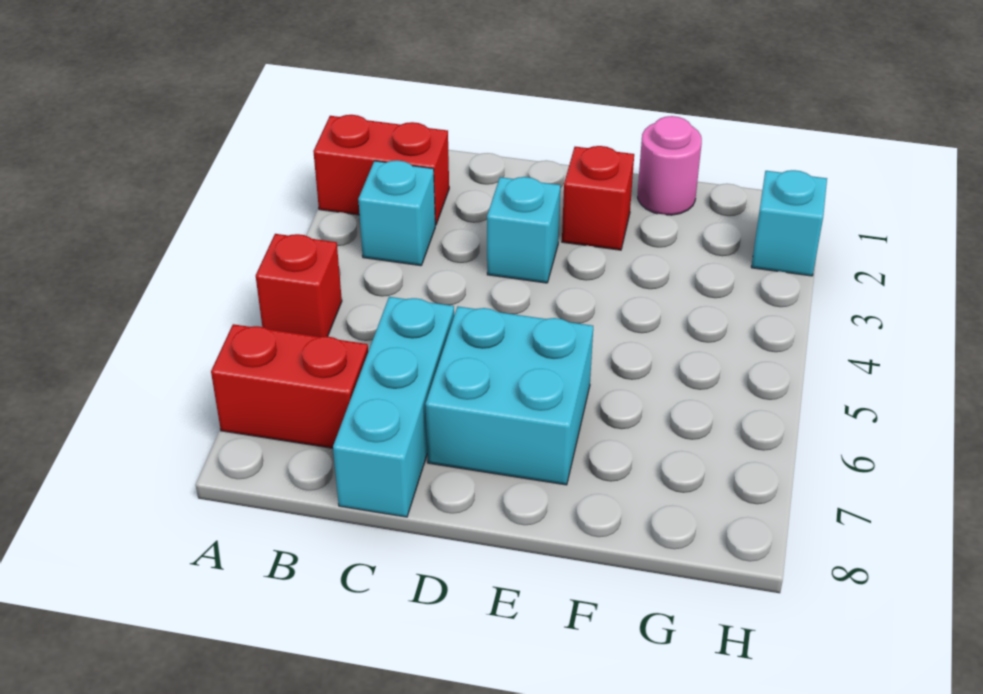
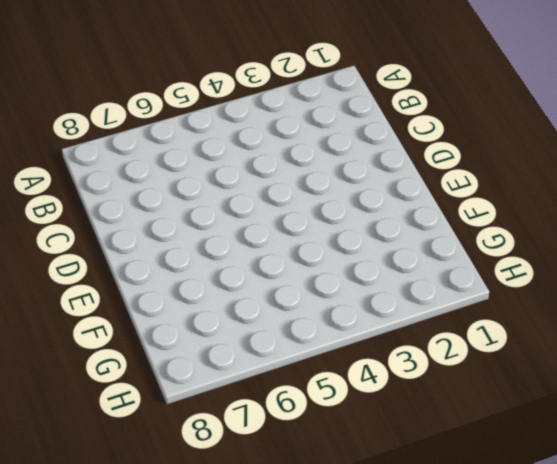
none -> red brick A2:B2 level 1
none -> red brick A5 level 1

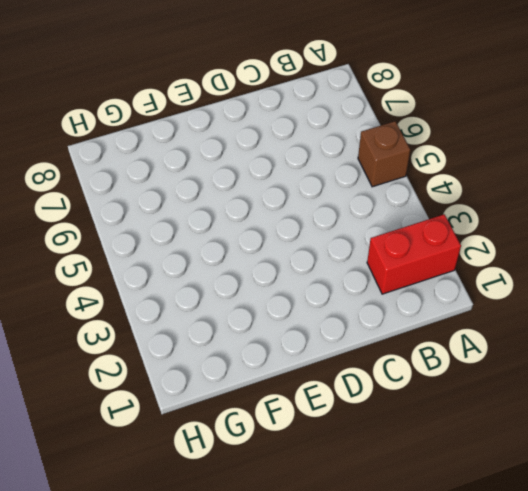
brown brick A5 level 1 -> red brick A5 level 1
none -> red brick A7:B7 level 1
none -> cyan brick B3 level 1

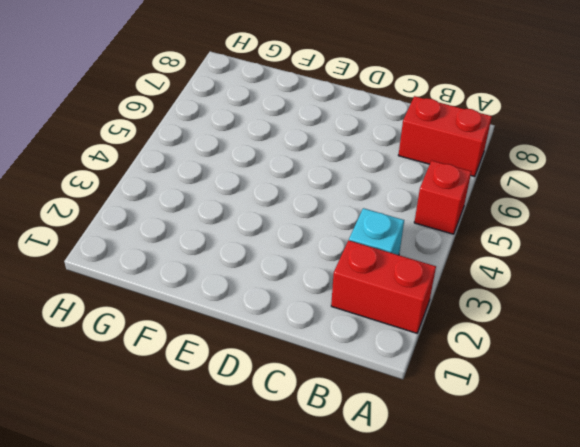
none -> cyan brick C6:C8 level 1
none -> cyan brick D3 level 1

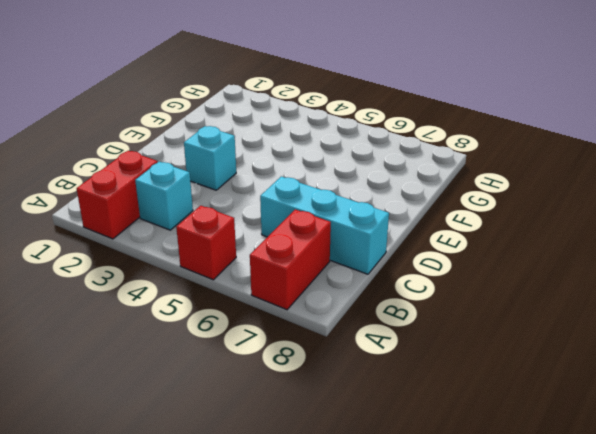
none -> cyan brick D6:E7 level 1
none -> red brick E2 level 1

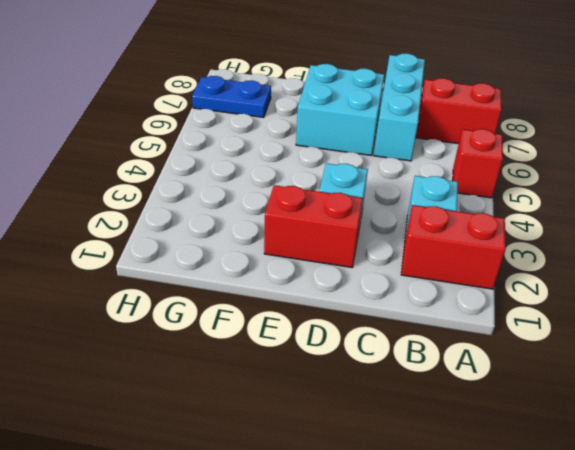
red brick D2:E2 level 1 -> red brick E2 level 1
blue plate G7:H7 level 1 -> none
none -> pink round brick F1 level 1
none -> cyan brick H2 level 1

